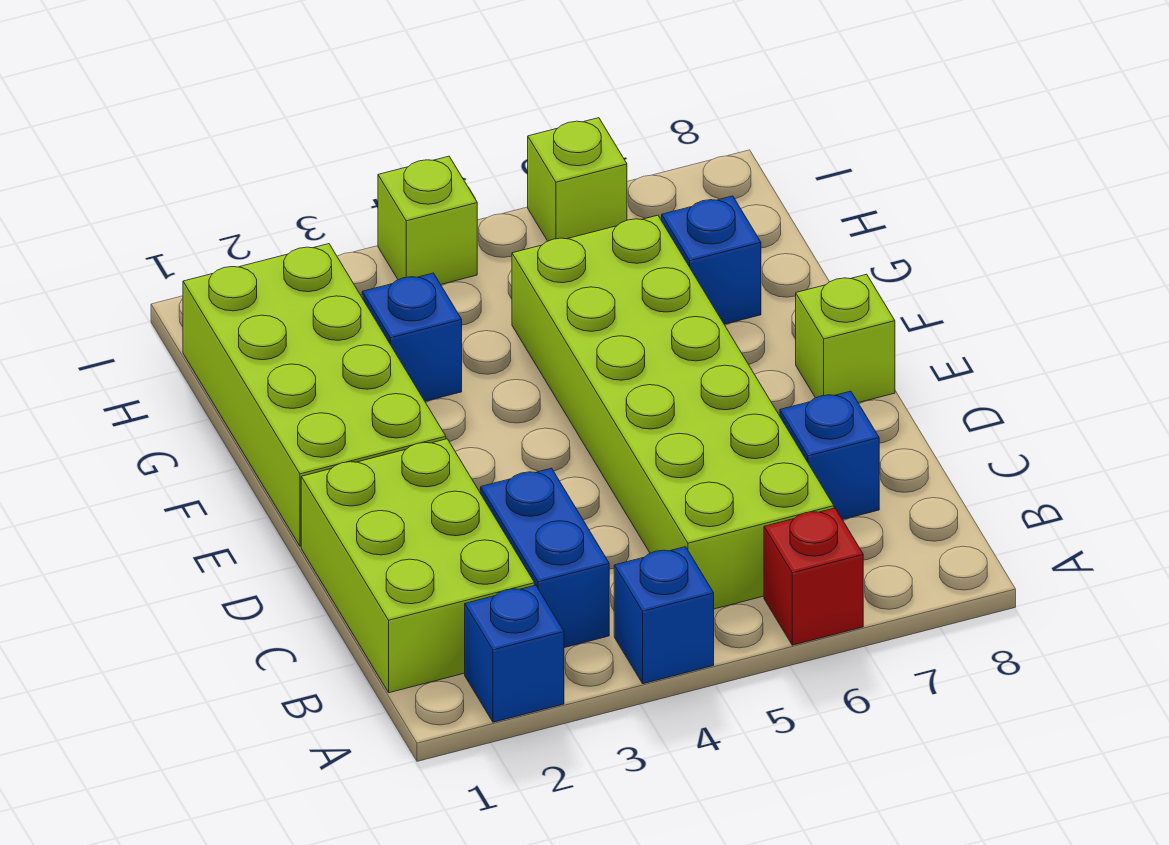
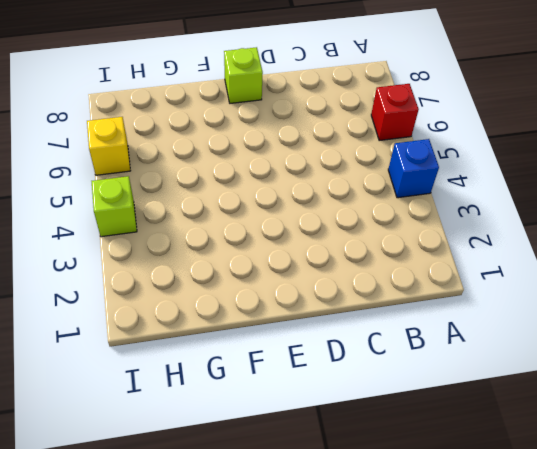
yellow brick I6 level 1 -> lime brick I6 level 1
none -> blue brick A2 level 1
none -> lime brick B1:D2 level 1
none -> blue brick B3:C3 level 1

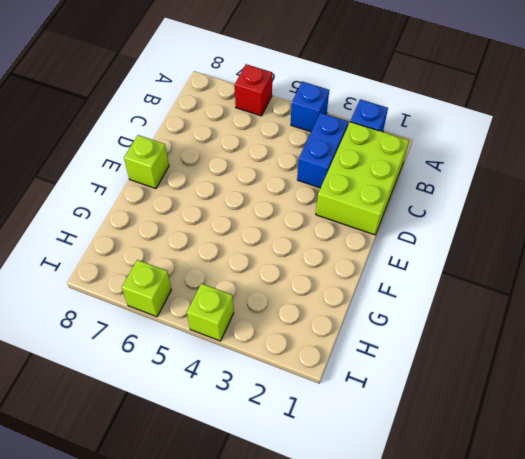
none -> lime brick B5:G6 level 1
none -> blue brick C7 level 1
none -> lime brick E1:H2 level 1

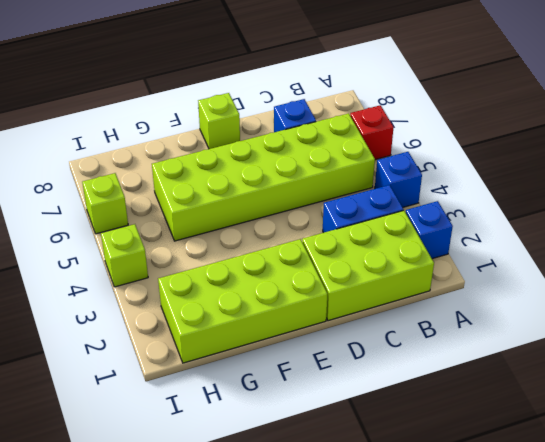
none -> blue brick G3 level 1
none -> blue brick G7 level 1

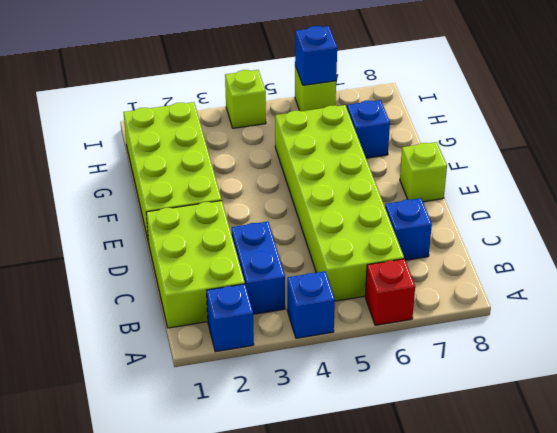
blue brick I6 level 2 -> blue brick G3 level 1

